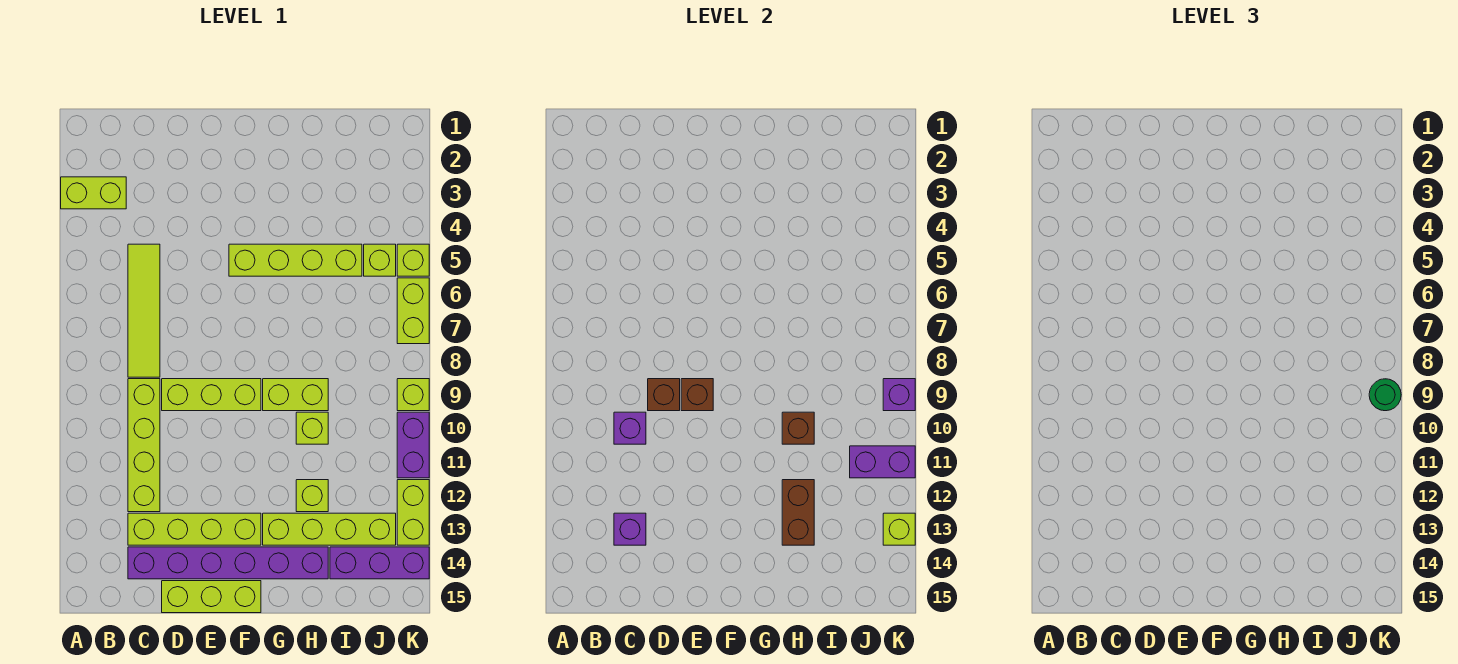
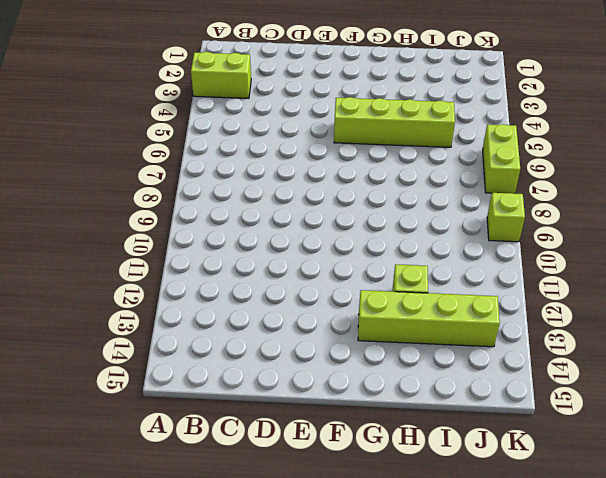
none -> lime tile C5:C8 level 1
none -> lime brick C9:C12 level 1
none -> lime brick C13:F13 level 1

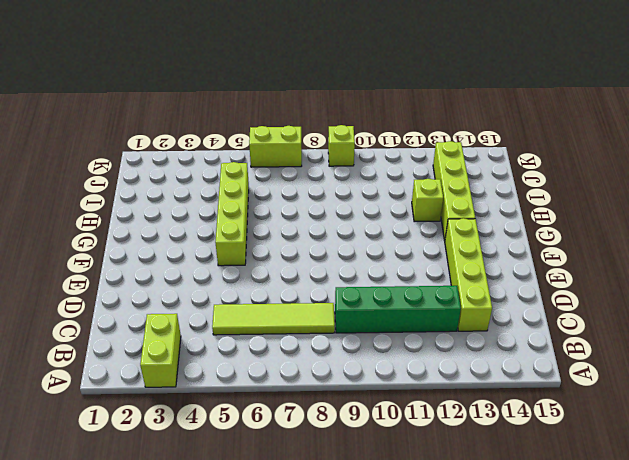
green brick C9:C12 level 1 -> lime brick C9:C12 level 1
none -> purple brick C14:H14 level 1
none -> lime brick D9:F9 level 1
none -> lime brick D15:F15 level 1

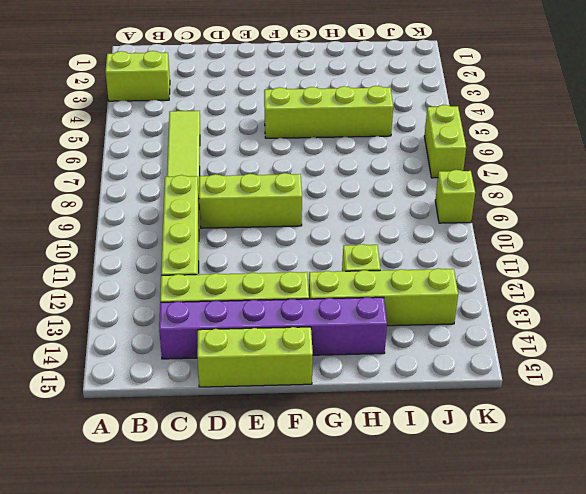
none -> lime brick G9:H9 level 1
none -> lime brick H10 level 1
none -> purple brick I14:K14 level 1

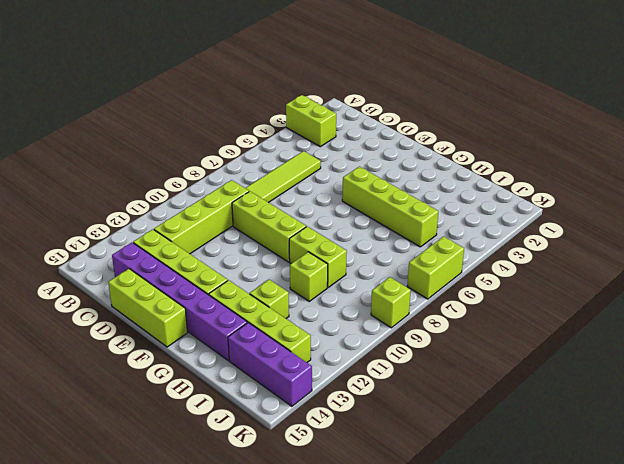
none -> lime brick J5 level 1
none -> lime brick K5 level 1
none -> purple brick K10:K11 level 1

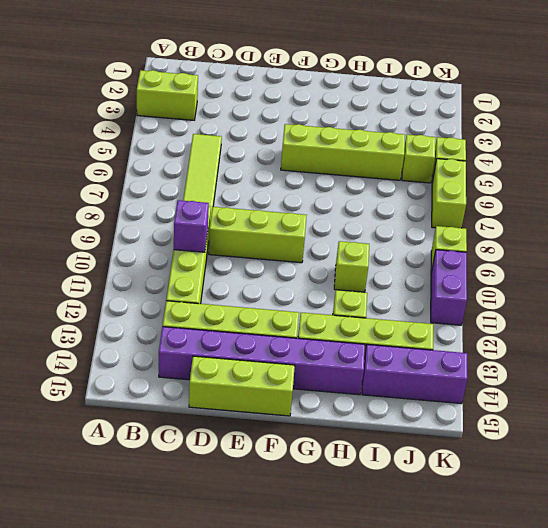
none -> lime brick G9:H9 level 1
none -> lime brick K12:K13 level 1
none -> purple brick C13 level 2

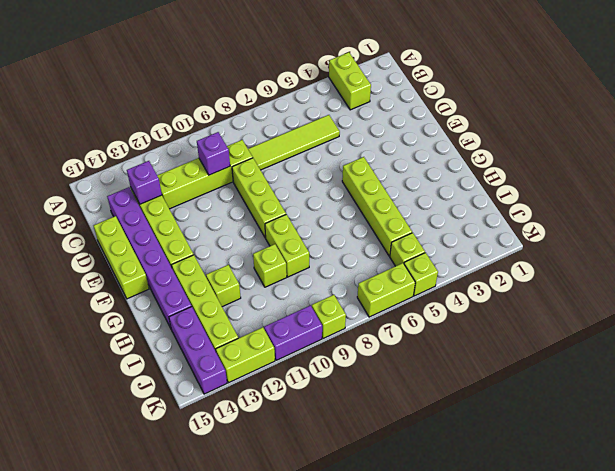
none -> brown brick D9 level 2
none -> brown brick E9 level 2
none -> brown brick H10 level 2

